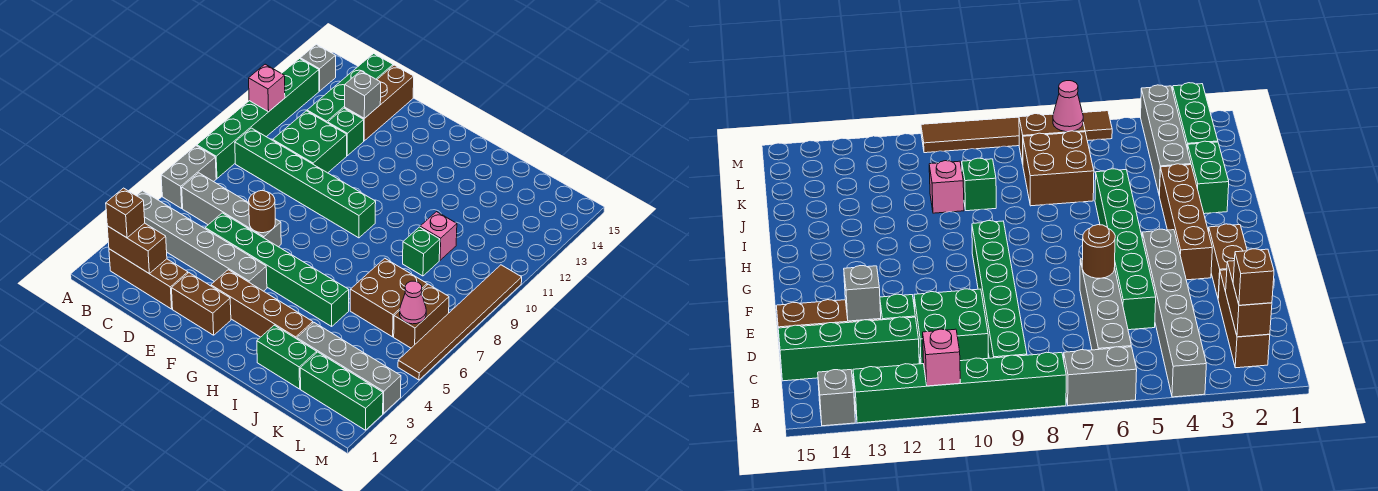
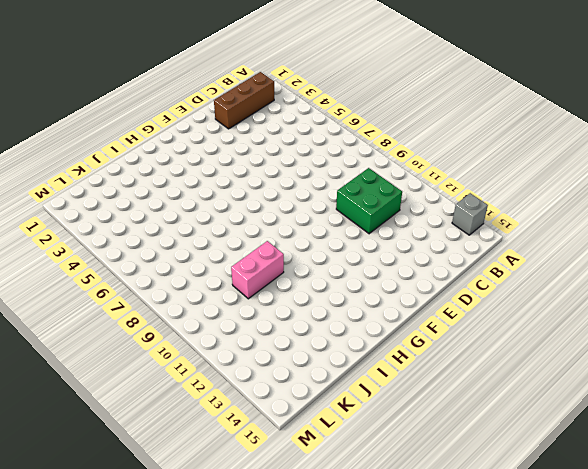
pink brick I10:J10 level 1 -> pink brick J10 level 1
none -> grey brick A4:F4 level 1
none -> grey brick A6:A7 level 1
none -> green brick A8:A13 level 1

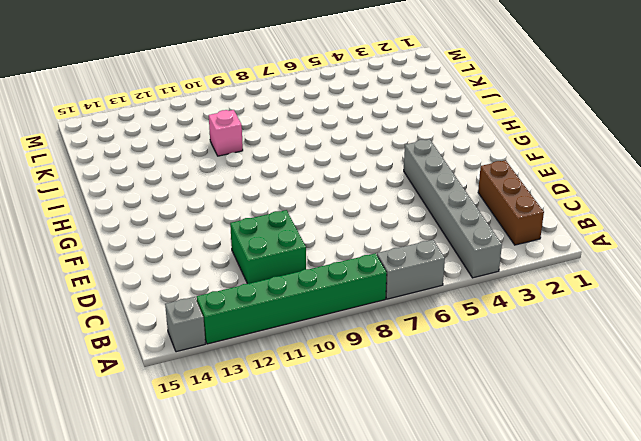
none -> grey brick B6:E6 level 1
none -> green brick B9:G9 level 1
none -> green brick C12:C15 level 1

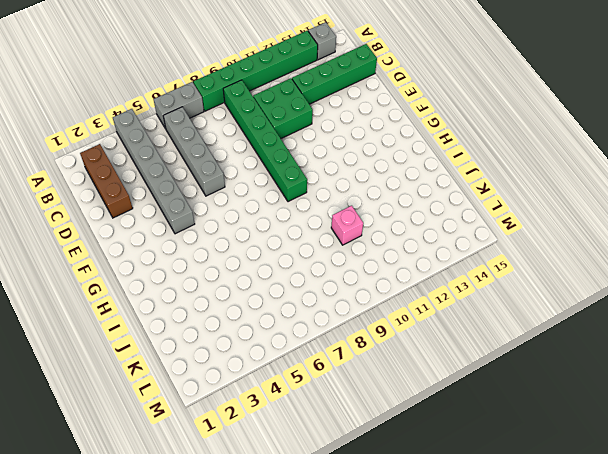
none -> green brick D5:I5 level 1
none -> green brick D12 level 1
none -> brown brick D13:D15 level 1

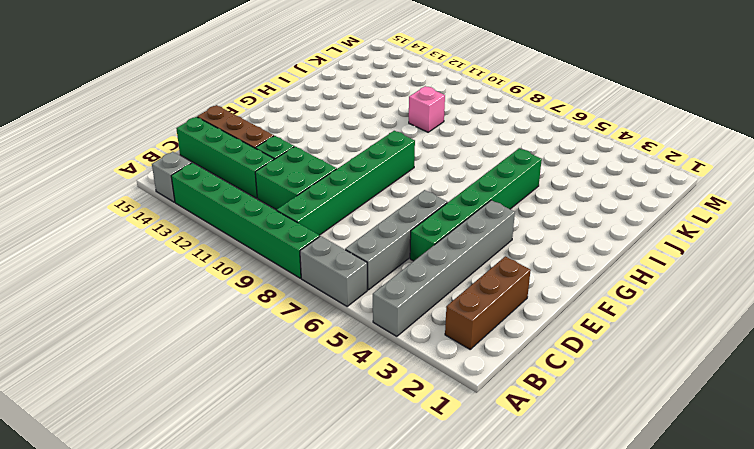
none -> brown brick E2:F2 level 1
none -> brown brick F3:I3 level 1
none -> green brick I2:J2 level 1

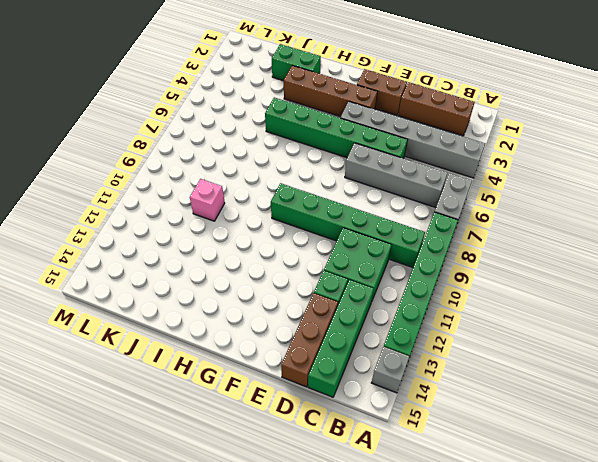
none -> grey brick J3:M3 level 1
none -> brown brick J6:K7 level 1
none -> green brick J9 level 1

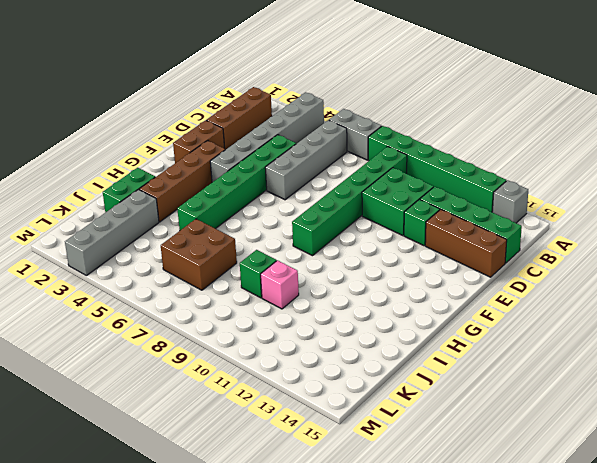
none -> green brick K2:M2 level 1
none -> brown brick L6:L7 level 1
none -> brown tile M5:M10 level 1

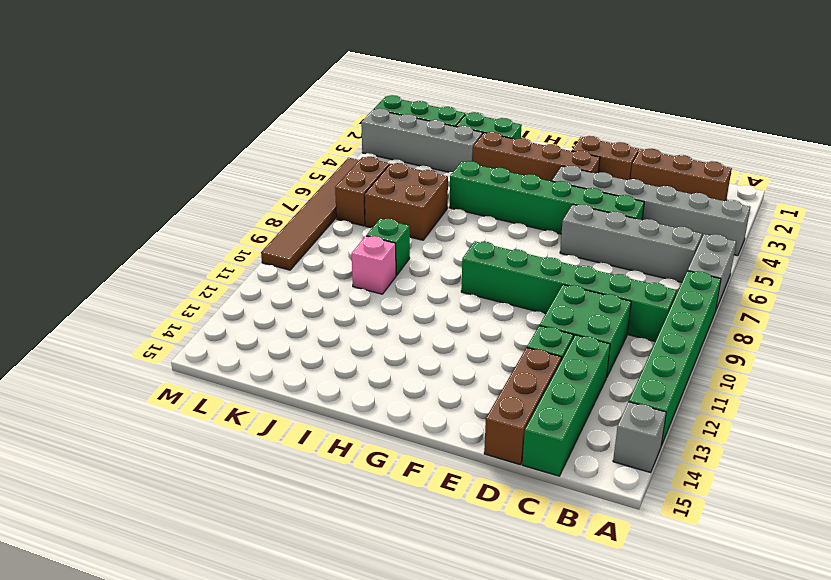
none -> pink brick A11 level 2
none -> brown brick B2:C2 level 2
none -> grey brick D13 level 2

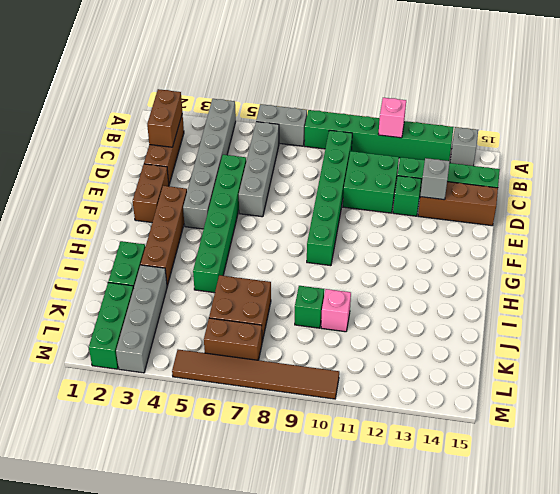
none -> brown round brick E6 level 2
none -> pink cone L6 level 2
none -> brown brick B2 level 3

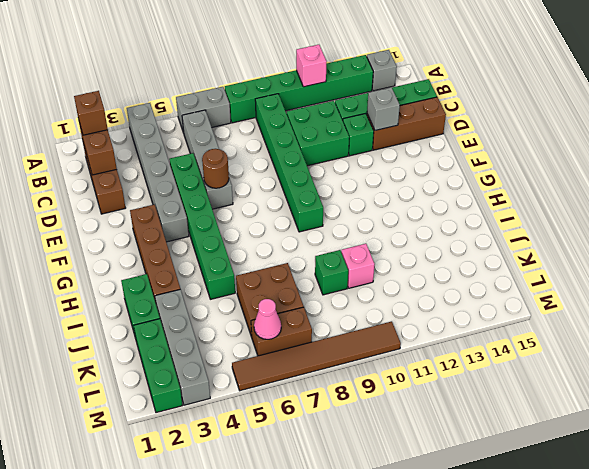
none -> brown brick E2:F2 level 1

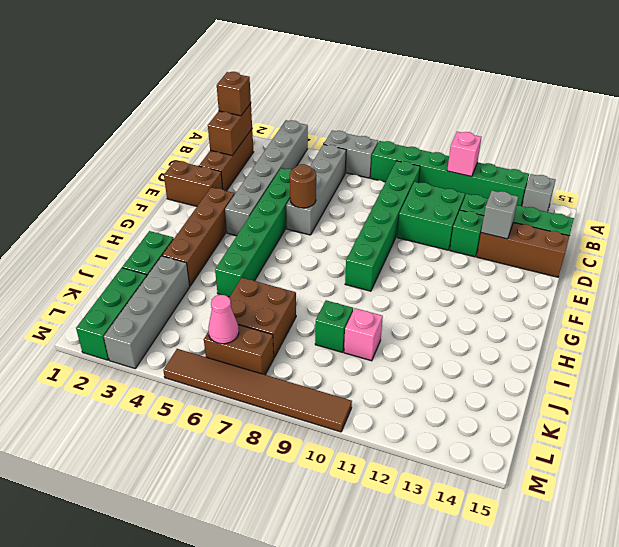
brown brick E1:E2 level 1 -> brown brick E2:F2 level 1

